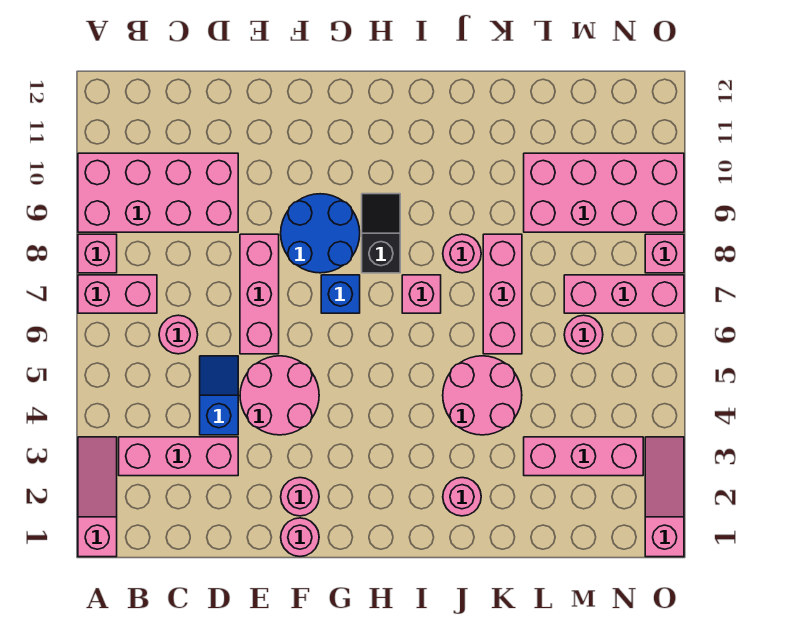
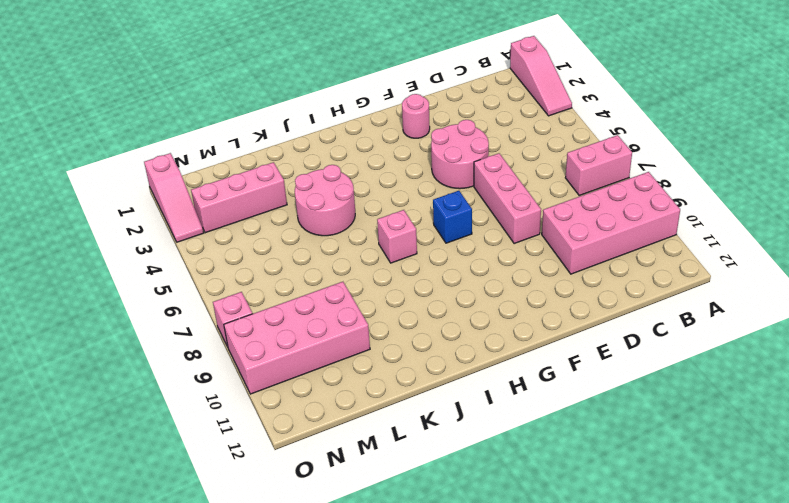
none -> pink brick A8 level 1
none -> pink brick B3:D3 level 1
none -> pink round brick C6 level 1

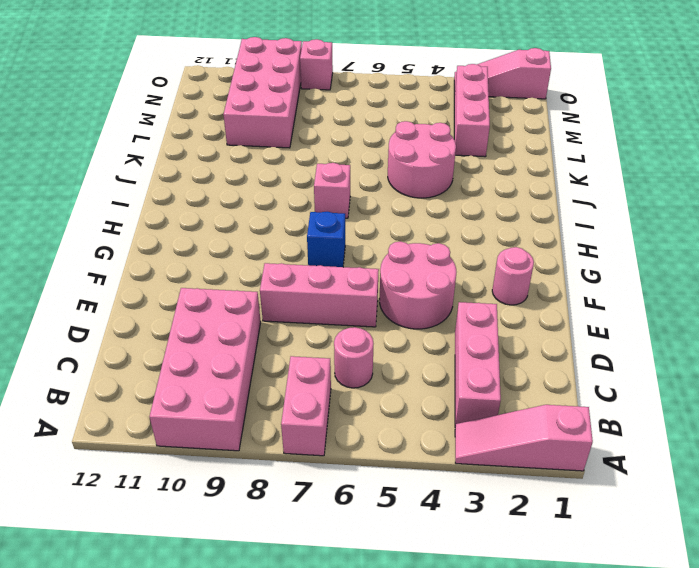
none -> pink brick A8 level 1
none -> blue slope D4:D5 level 1 top 4
none -> pink round brick F1 level 1

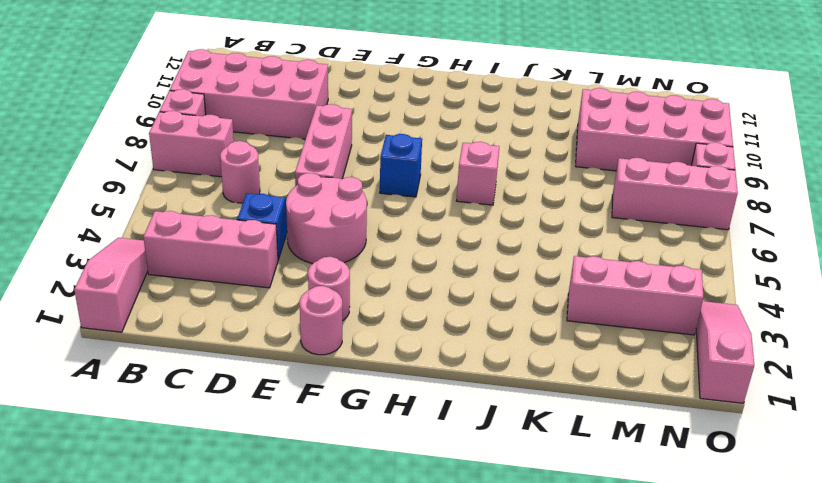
none -> blue round brick F8:G9 level 1
none -> black slope H8:H9 level 1 top 8
none -> pink round brick J2 level 1

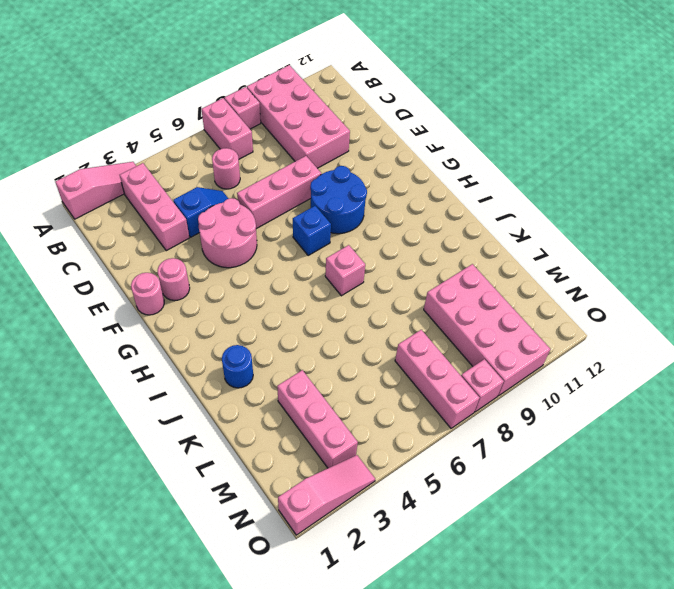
blue round brick J2 level 1 -> pink round brick J2 level 1
none -> black slope H8:H9 level 1 top 8
none -> pink round brick J4:K5 level 1
none -> pink round brick J8 level 1

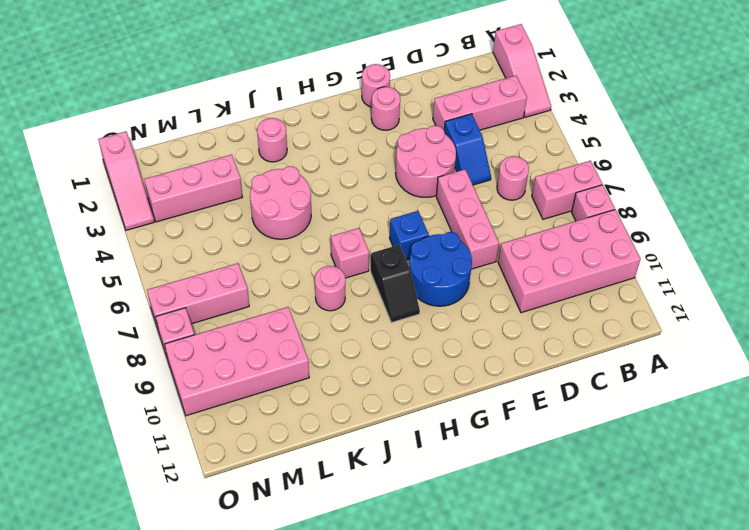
none -> pink brick K6:K8 level 1
none -> pink round brick M6 level 1

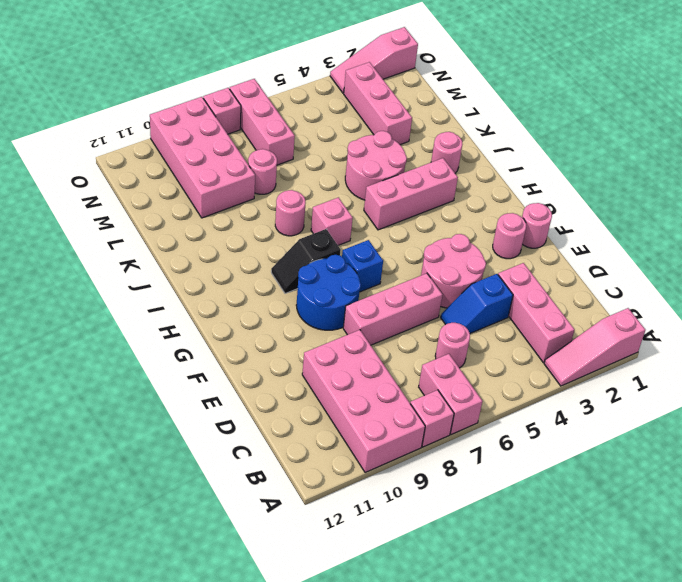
pink brick I3:I5 level 1 -> pink brick K6:K8 level 1
pink round brick L8 level 1 -> pink round brick M6 level 1

